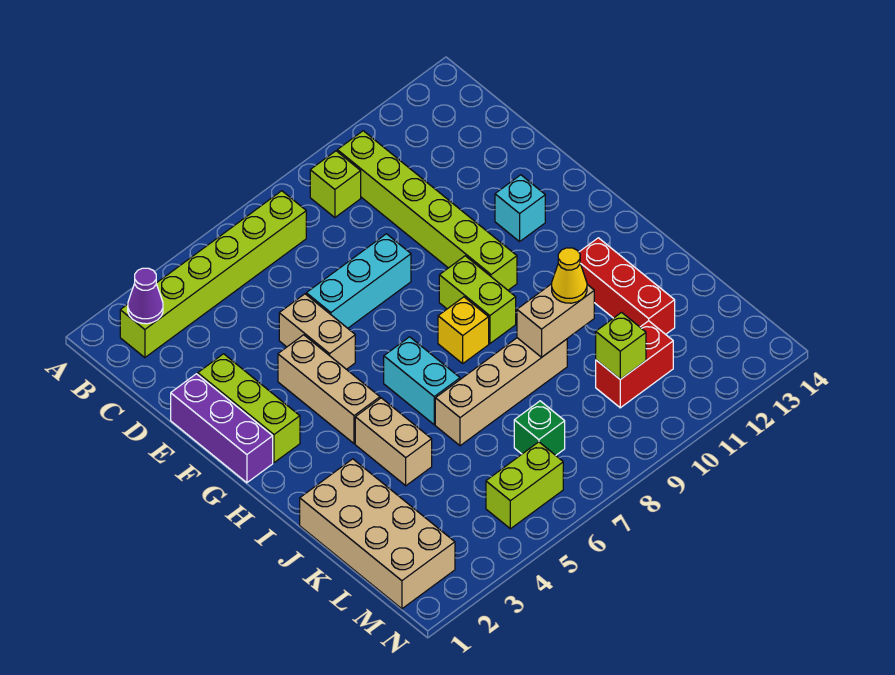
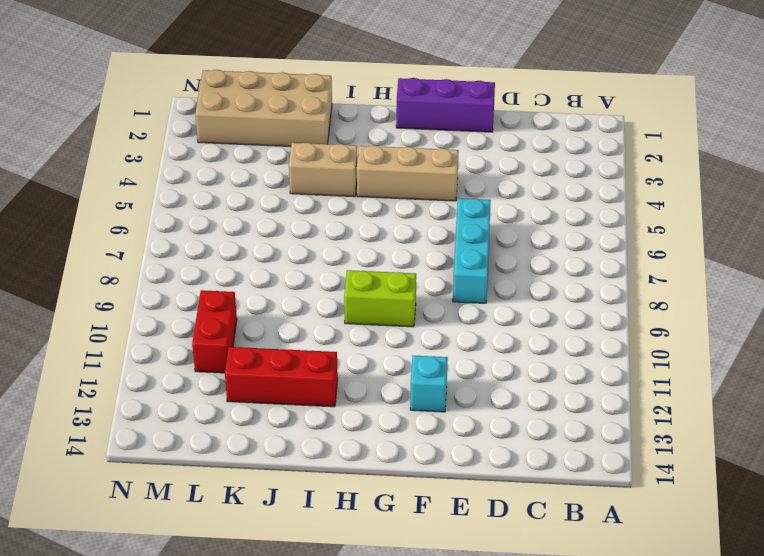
none -> lime brick B2:B7 level 1
none -> lime brick B9 level 1
none -> lime brick B10:G10 level 1

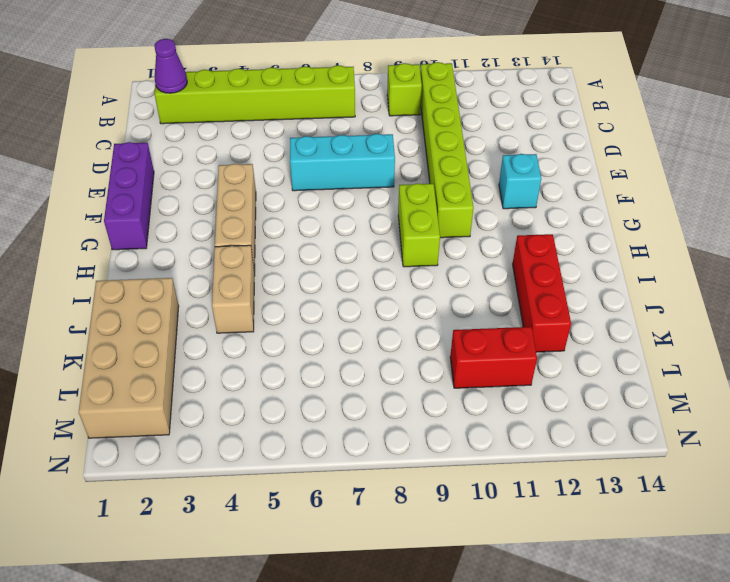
none -> lime brick E2:G2 level 1
none -> tan brick E5:F5 level 1
none -> cyan brick H6:I6 level 1

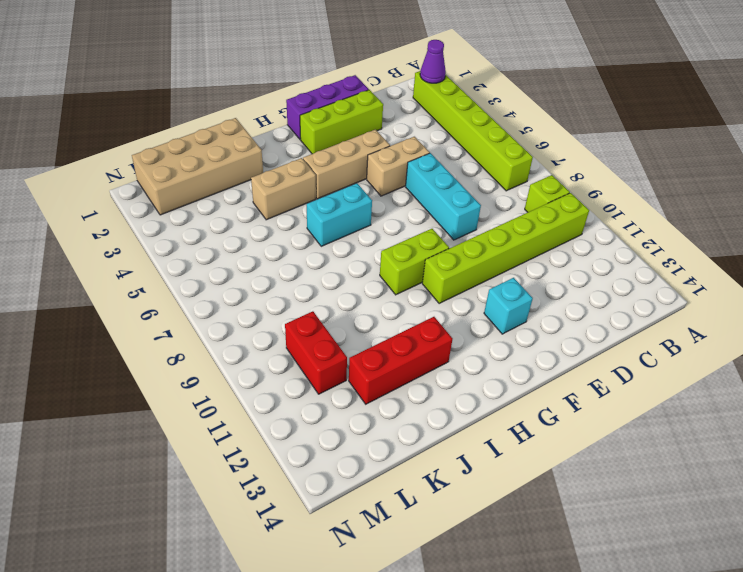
none -> yellow brick H8 level 1
none -> tan brick J6:J9 level 1
none -> green brick L7 level 1

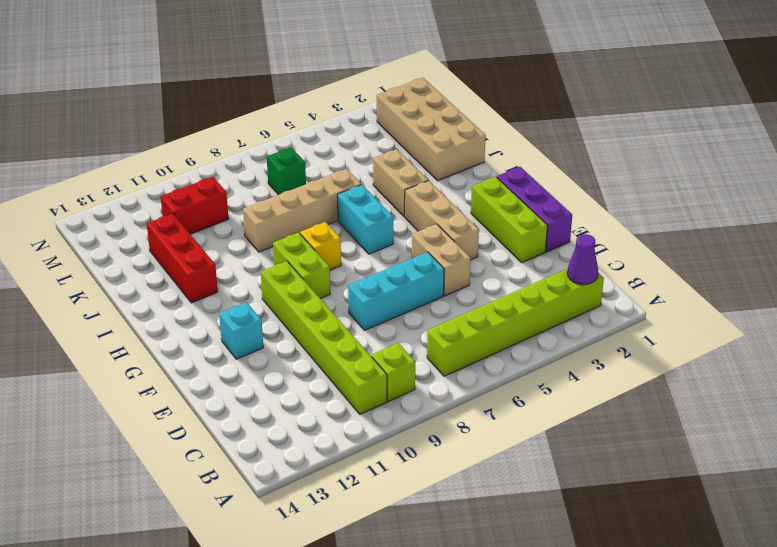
none -> lime brick M5:M6 level 1
none -> tan brick J9:J10 level 2
none -> lime brick L10 level 2

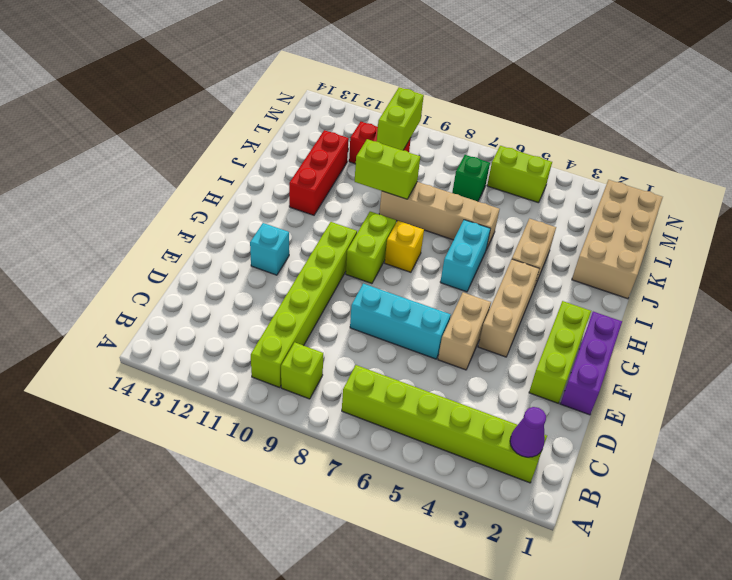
lime brick J9:J10 level 2 -> tan brick J9:J10 level 2
lime brick L10:M10 level 2 -> lime brick L10 level 2
none -> yellow cone J10 level 3

